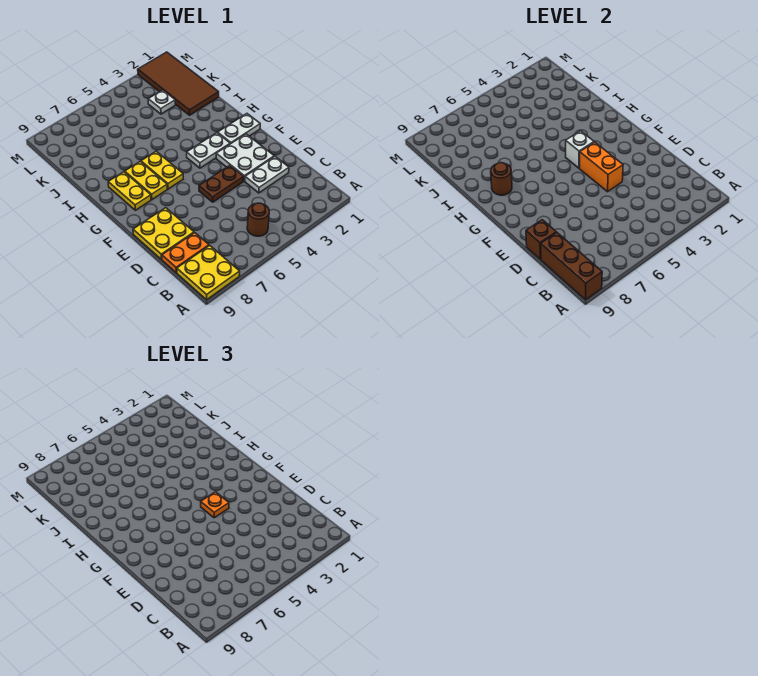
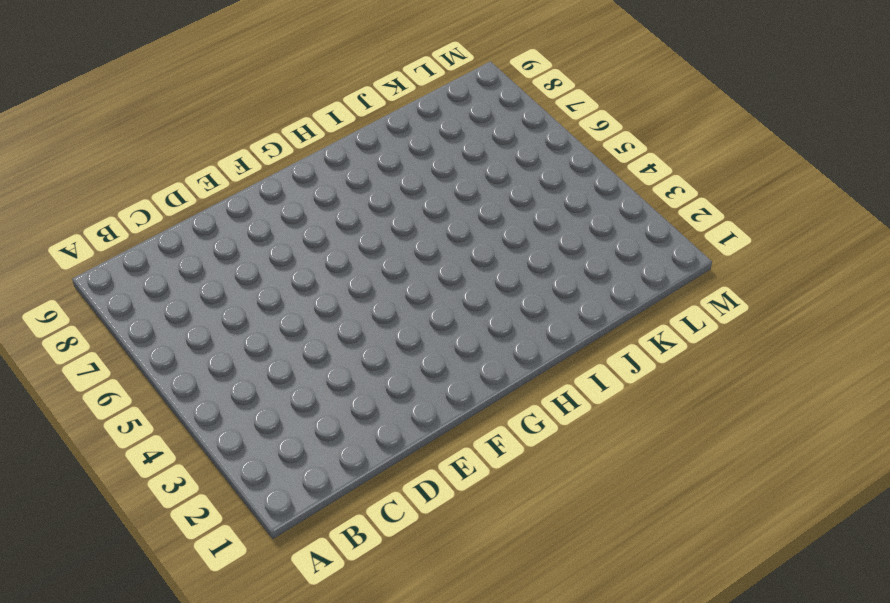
none -> yellow plate A8:B9 level 1
none -> brown round brick B5 level 1
none -> orange plate C8:C9 level 1

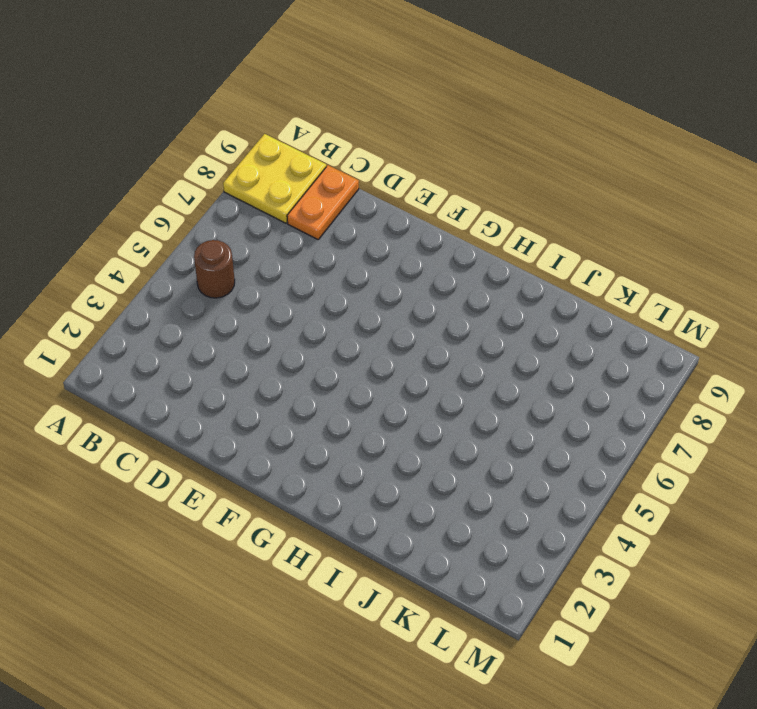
none -> white plate D2:D3 level 1
none -> yellow plate D8:E9 level 1
none -> white plate E2:F3 level 1

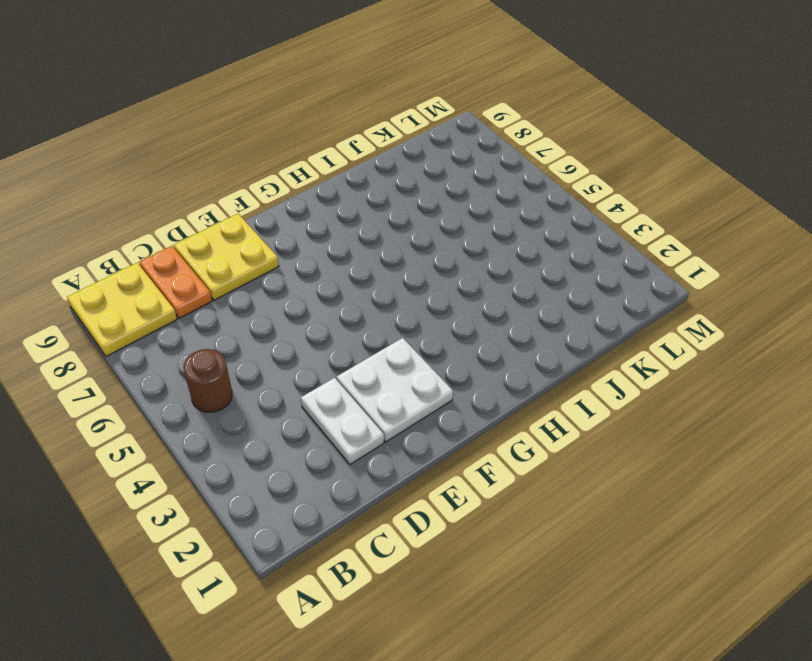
none -> brown plate E4:E5 level 1
none -> white plate G1:G2 level 1
none -> white plate G3:G4 level 1

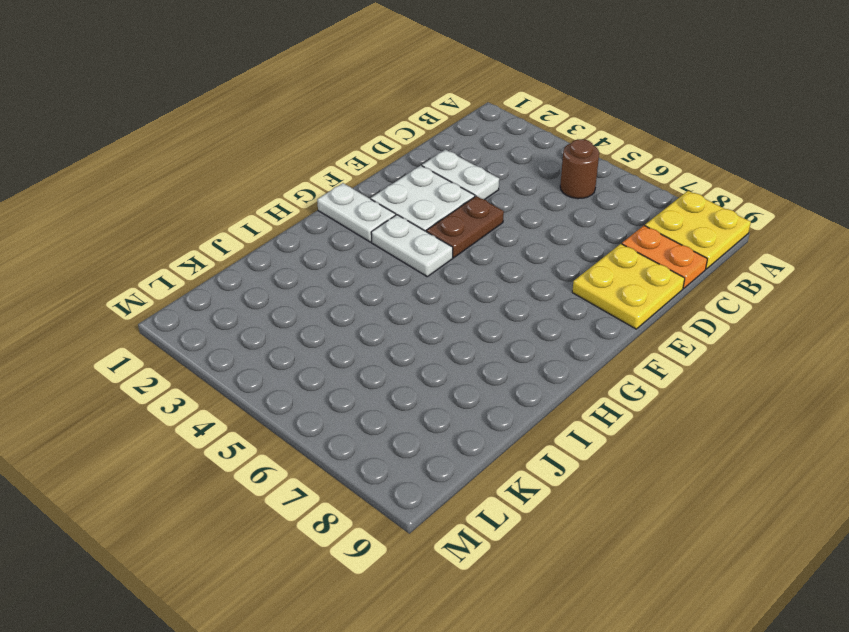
brown plate E4:F4 level 1 -> brown plate E4:E5 level 1
none -> yellow plate G6:H6 level 1
none -> yellow plate G7:H7 level 1
none -> yellow plate G8:H8 level 1

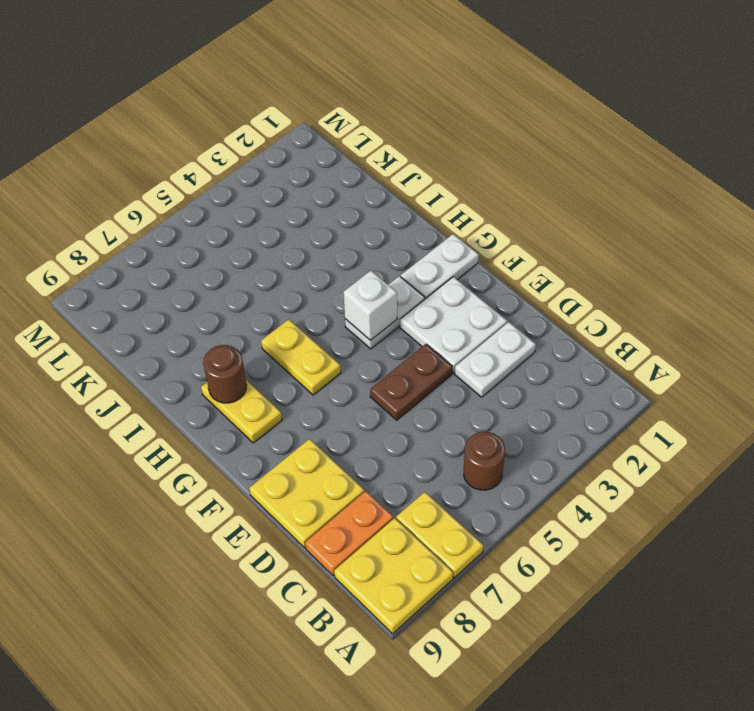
yellow plate A7:B7 level 1 -> yellow plate G7:H7 level 1
none -> brown tile J1:M2 level 1
none -> white plate K3 level 1
none -> brown brick A9:C9 level 2

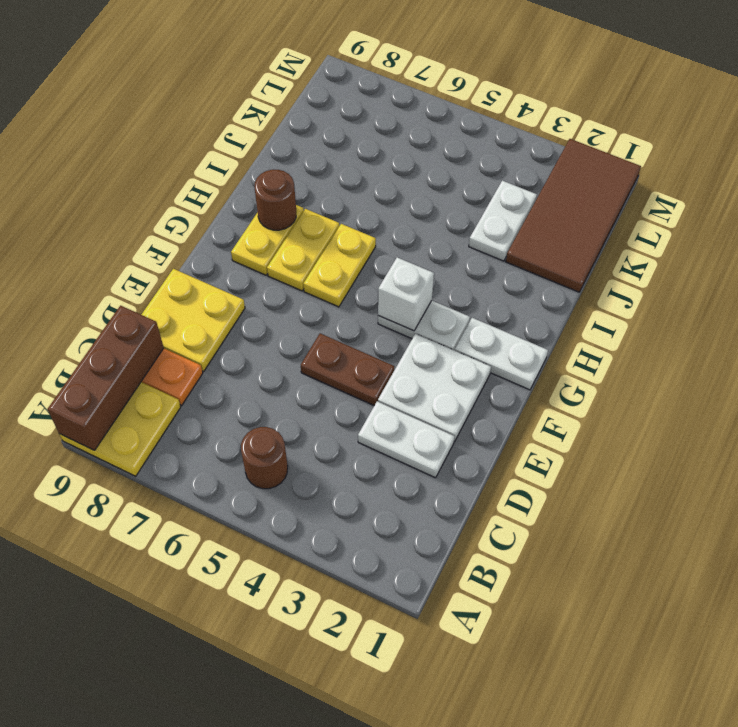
white plate J3:K3 level 1 -> white plate K3 level 1
none -> brown brick D9 level 2
none -> orange brick E4:F4 level 2
none -> orange plate F4 level 3

